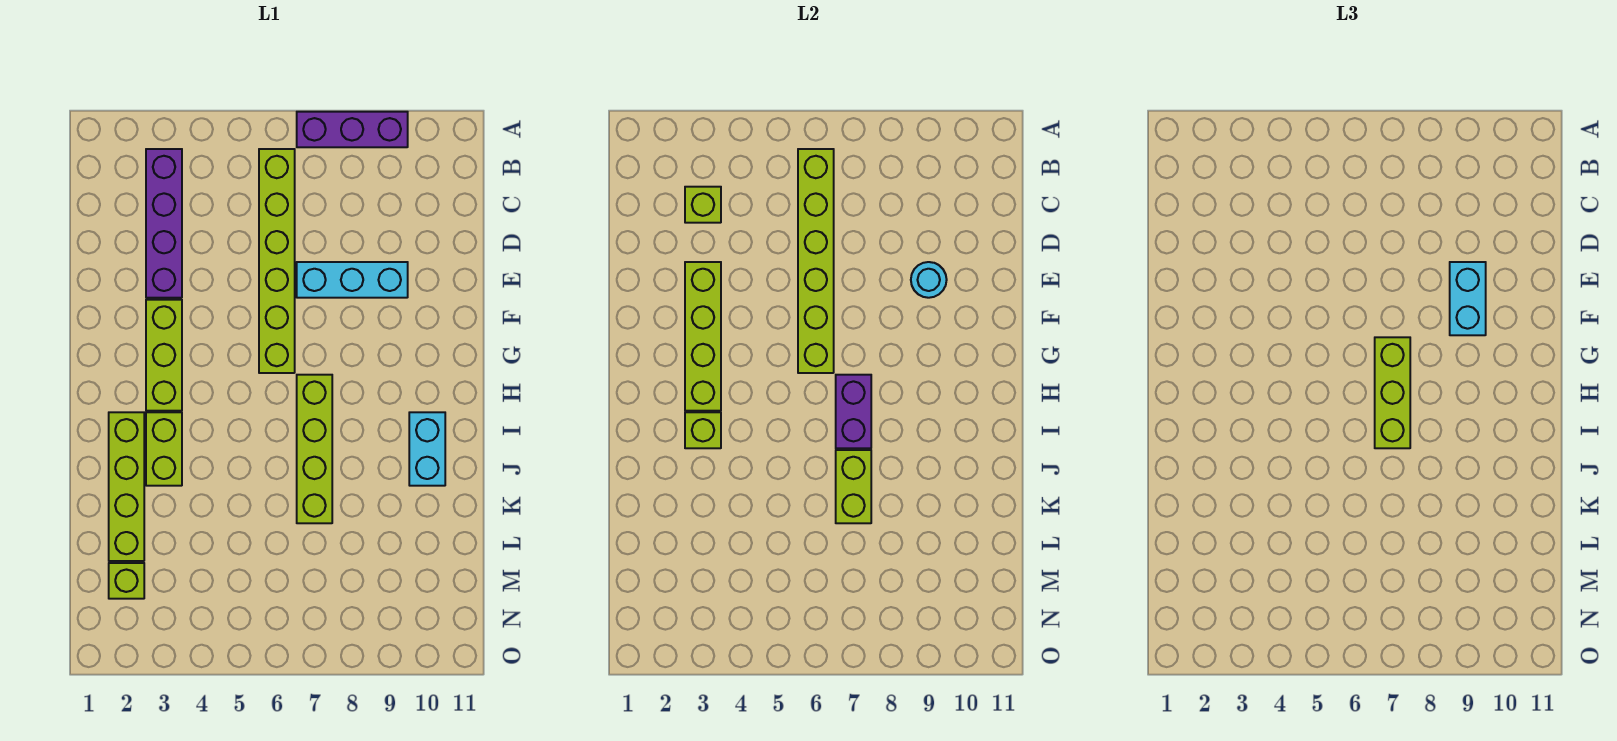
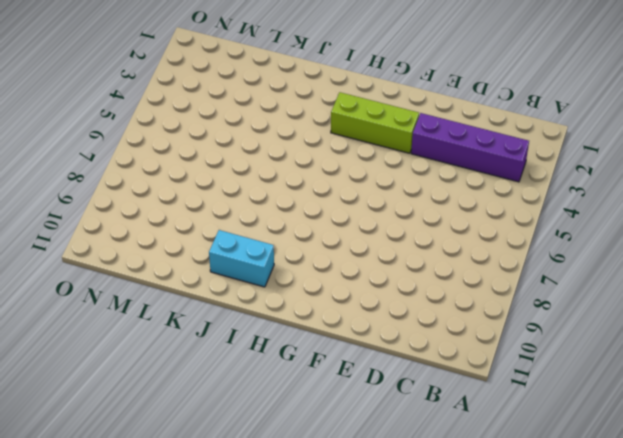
none -> purple brick A7:A9 level 1
none -> lime brick B6:G6 level 1
none -> cyan brick E7:E9 level 1

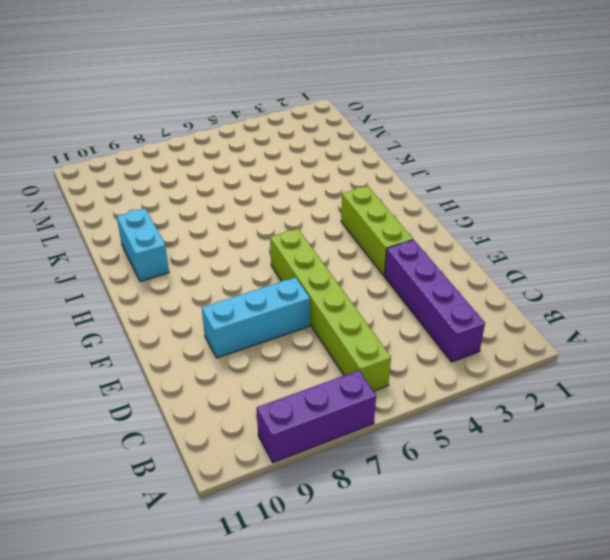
none -> lime brick H7:K7 level 1
none -> lime brick I2:L2 level 1
none -> lime brick I3:J3 level 1

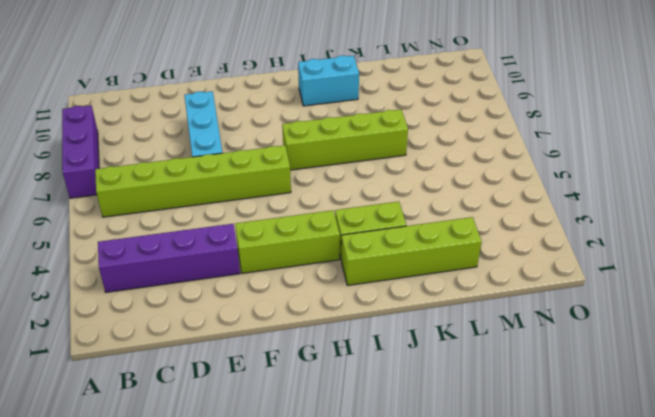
none -> lime brick M2 level 1
none -> lime brick B6:G6 level 2
none -> lime brick C3 level 2

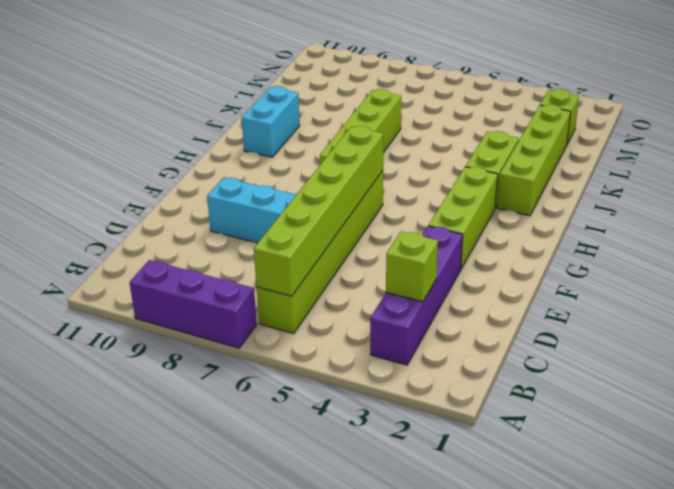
none -> lime brick E3:H3 level 2
none -> cyan round brick E9 level 2
none -> purple brick H7:I7 level 2

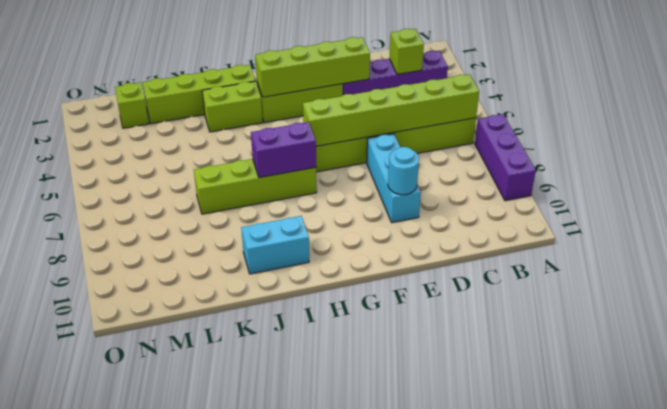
none -> lime brick I3 level 2
none -> lime brick J7:K7 level 2
none -> cyan brick E9:F9 level 3

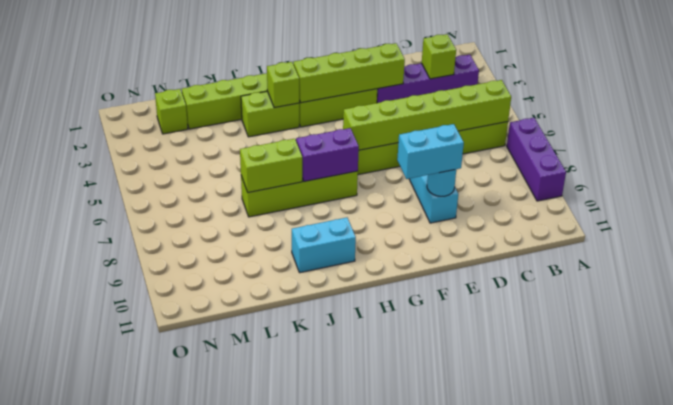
none -> lime brick G7:I7 level 3

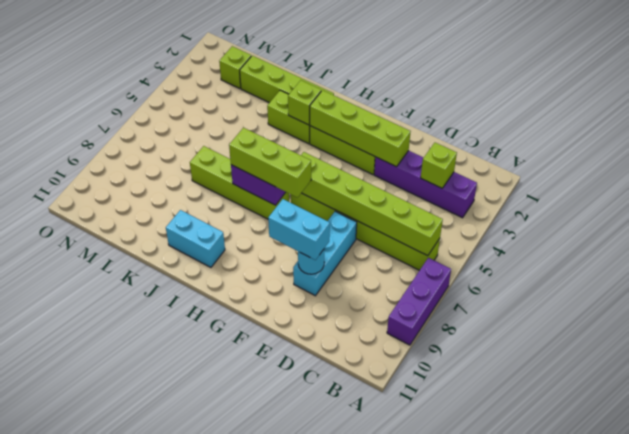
none -> lime brick J7:K7 level 2

